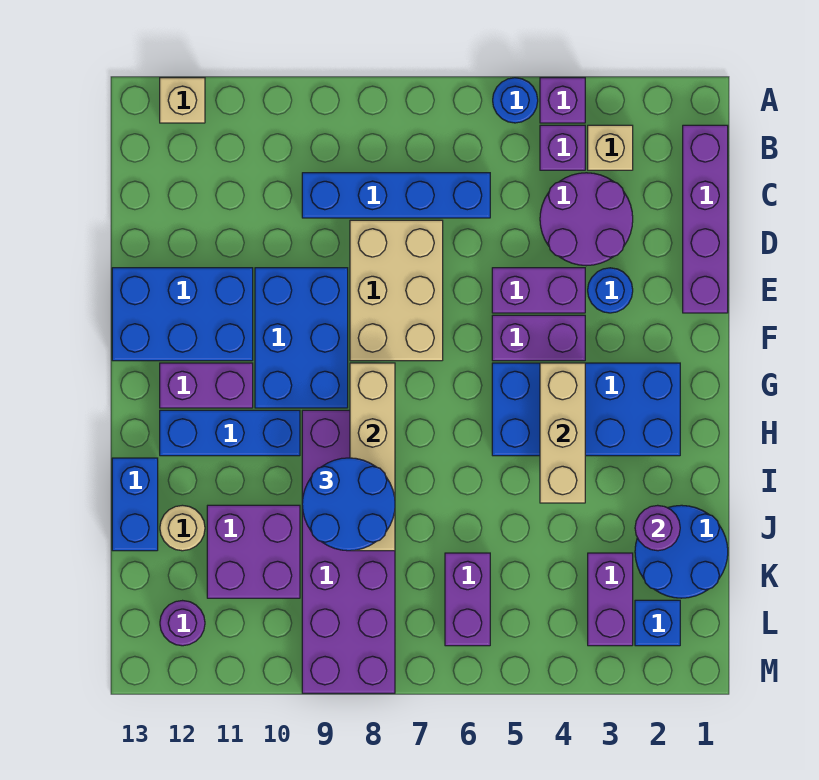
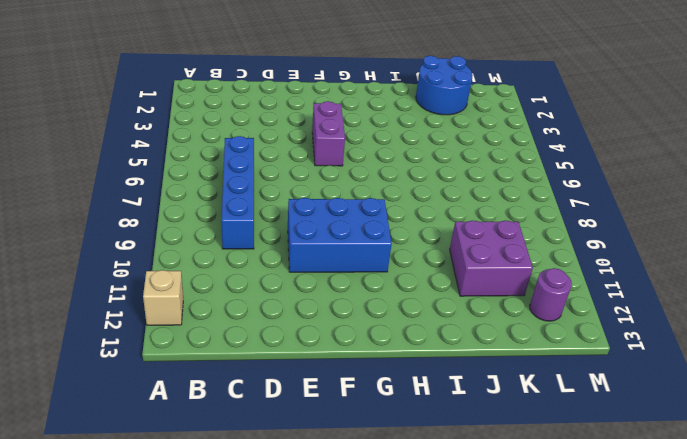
none -> purple brick A4 level 1
none -> blue round brick A5 level 1
none -> purple brick B1:E1 level 1
none -> tan brick B3 level 1

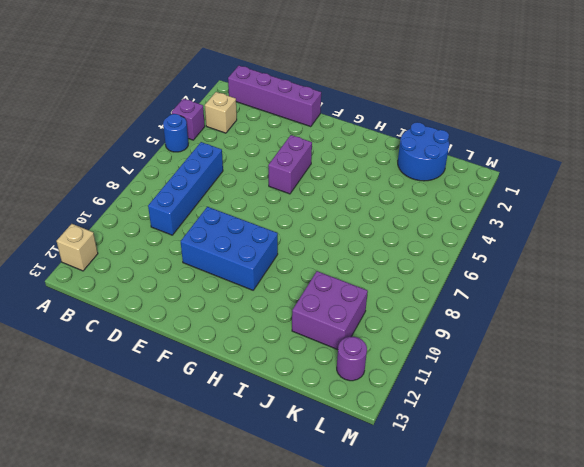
none -> purple brick B4 level 1
none -> purple round brick C3:D4 level 1
none -> tan brick D7:F8 level 1
none -> blue round brick E3 level 1

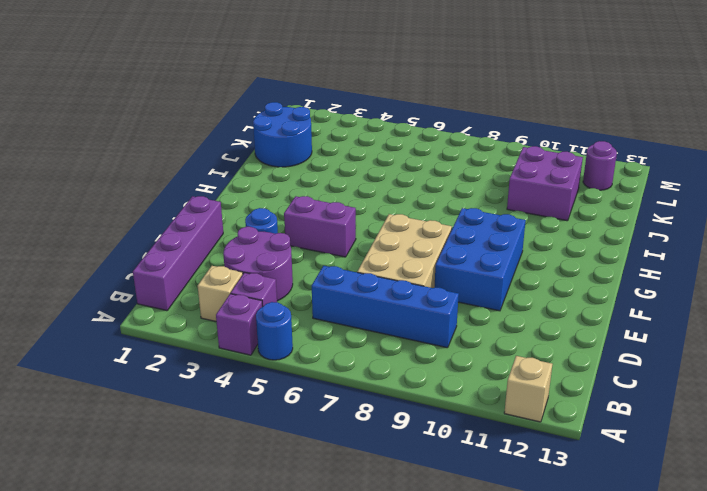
none -> purple brick E4:E5 level 1
none -> blue brick E11:F13 level 1
none -> blue brick G2:H5 level 1
none -> purple brick G11:G12 level 1

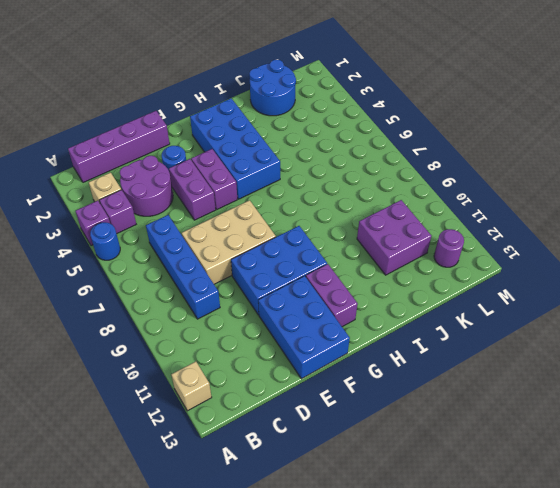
none -> purple brick H8:M9 level 1
none -> blue brick H10:H12 level 1
none -> blue brick I13:J13 level 1
none -> tan round brick J12 level 1

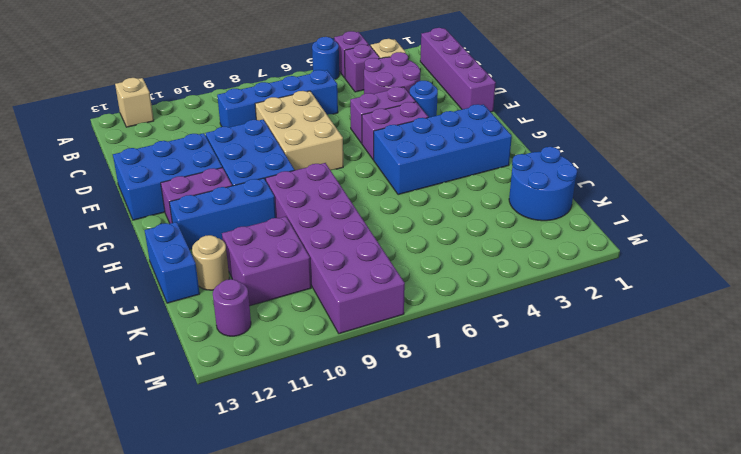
none -> purple brick K3:L3 level 1
none -> purple brick K6:L6 level 1
none -> blue brick L2 level 1
none -> tan brick G4:I4 level 2

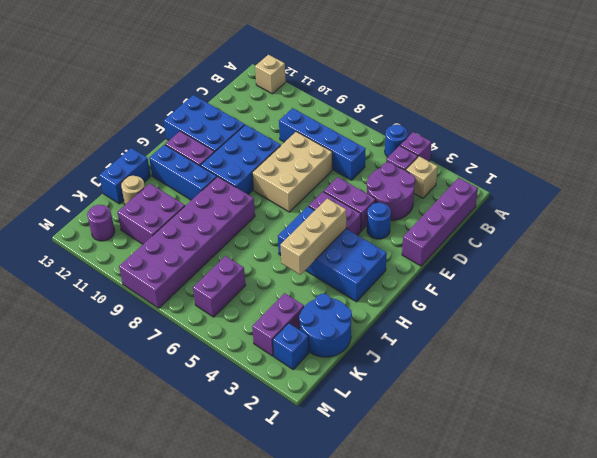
none -> tan brick G8:J8 level 2
none -> purple round brick J2 level 2
none -> blue round brick I8:J9 level 3

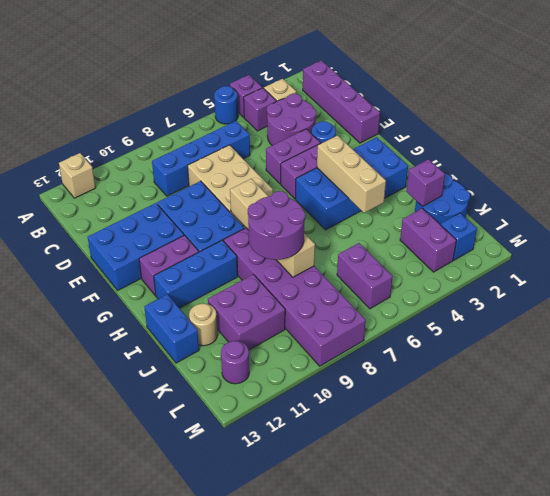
purple round brick I8:J9 level 3 -> blue round brick I8:J9 level 3
purple brick J2 level 2 -> purple round brick J2 level 2

